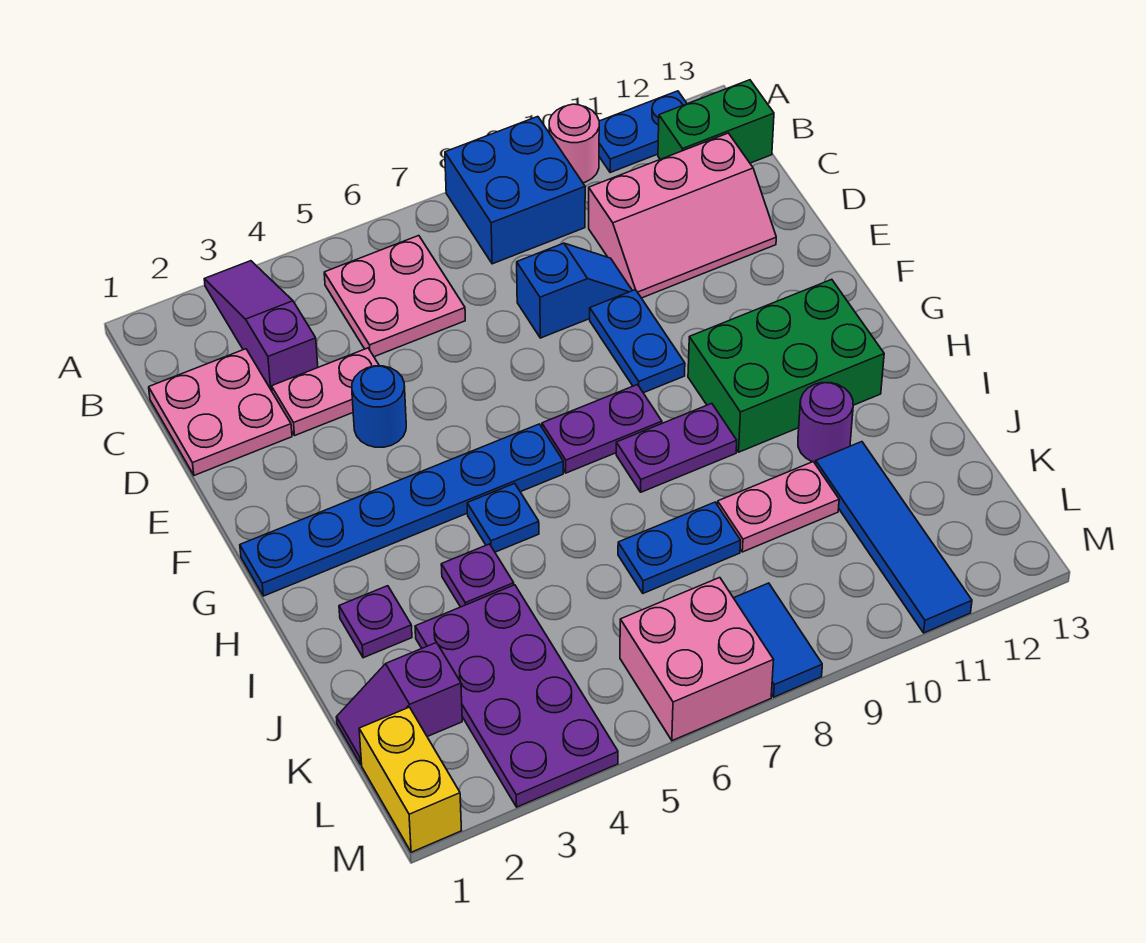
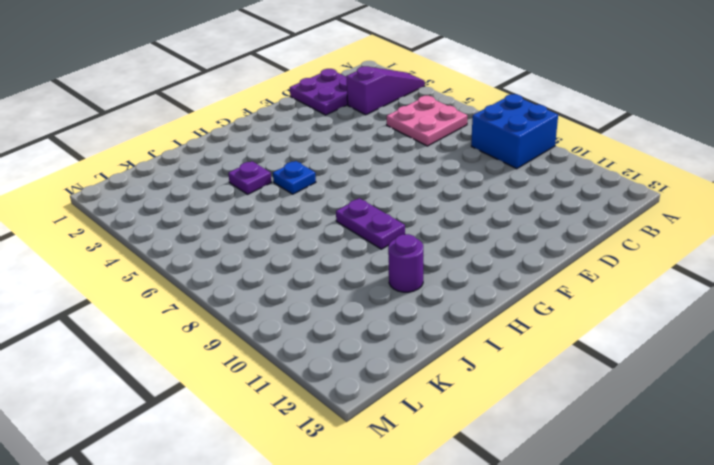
purple plate C1:D2 level 1 -> pink plate C1:D2 level 1
none -> pink round brick A10 level 1
none -> blue plate A11:A12 level 1
none -> green brick B12:B13 level 1

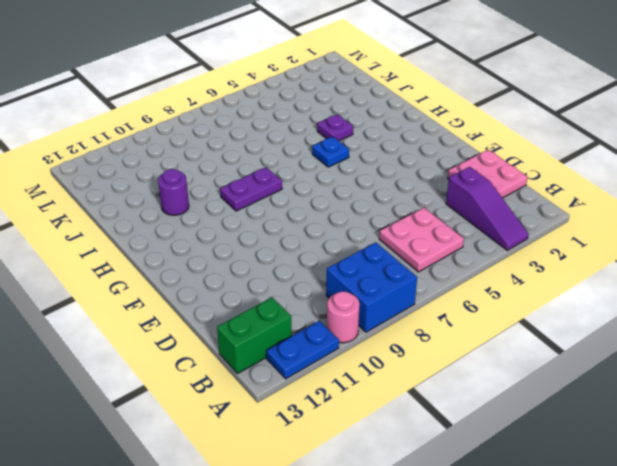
none -> pink slope C10:D12 level 1 top C
none -> pink plate D3:D4 level 1
none -> blue slope D8:D9 level 1 top 8

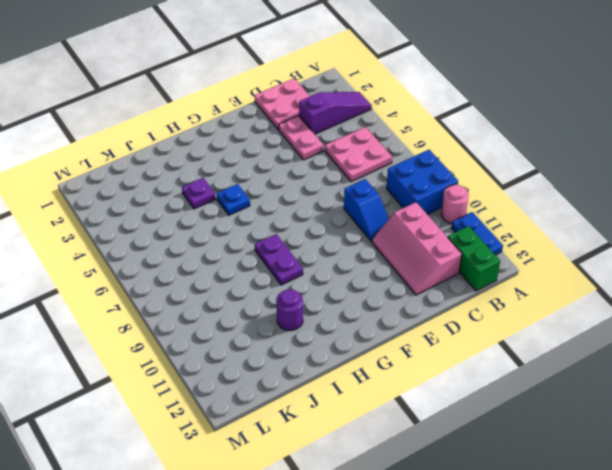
none -> blue round brick E4 level 1
none -> blue plate E9:F9 level 1
none -> blue plate G1:G6 level 1

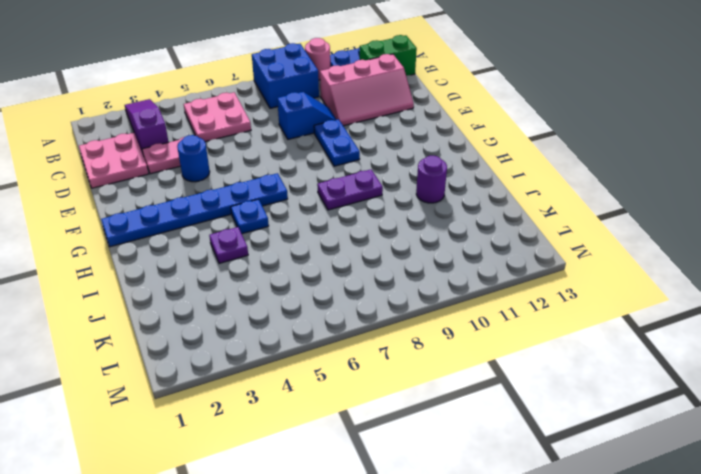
none -> purple plate G7:G8 level 1
none -> green brick G10:H12 level 1
none -> purple plate I2 level 1

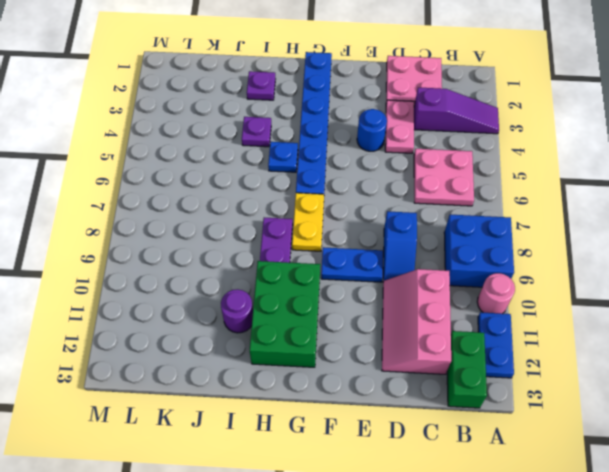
yellow plate G7:G8 level 1 -> purple plate G7:G8 level 1
none -> purple plate J3:M4 level 1
none -> blue plate J7:J8 level 1
none -> pink plate J9:J10 level 1

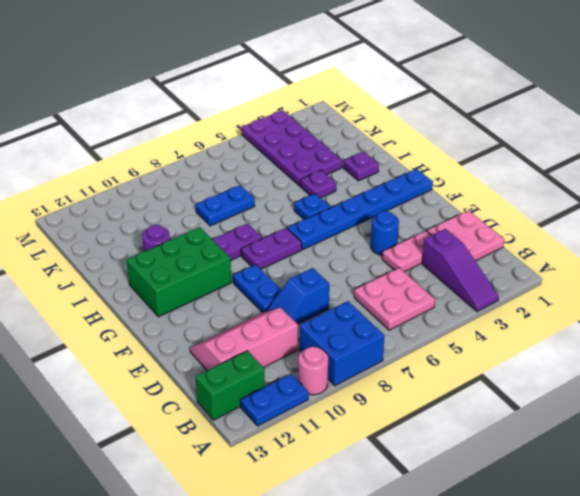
none -> pink plate J9:J10 level 1
none -> blue tile J11:M11 level 1
none -> purple slope K1:K2 level 1 top 2

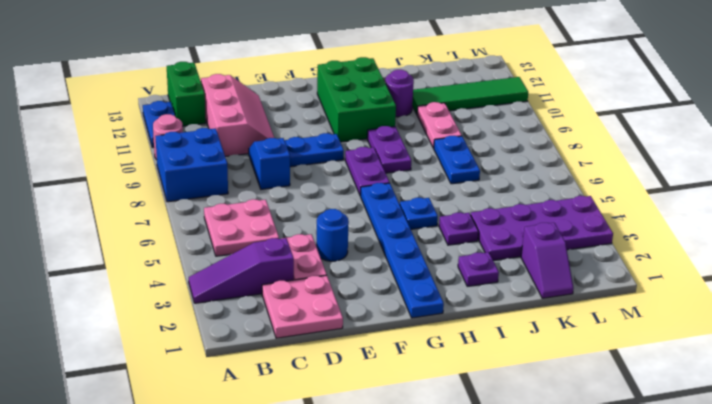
green tile J11:M11 level 1 -> blue tile J11:M11 level 1
none -> yellow brick L1:M1 level 1
none -> pink brick L6:M7 level 1
none -> blue tile L8:M8 level 1

